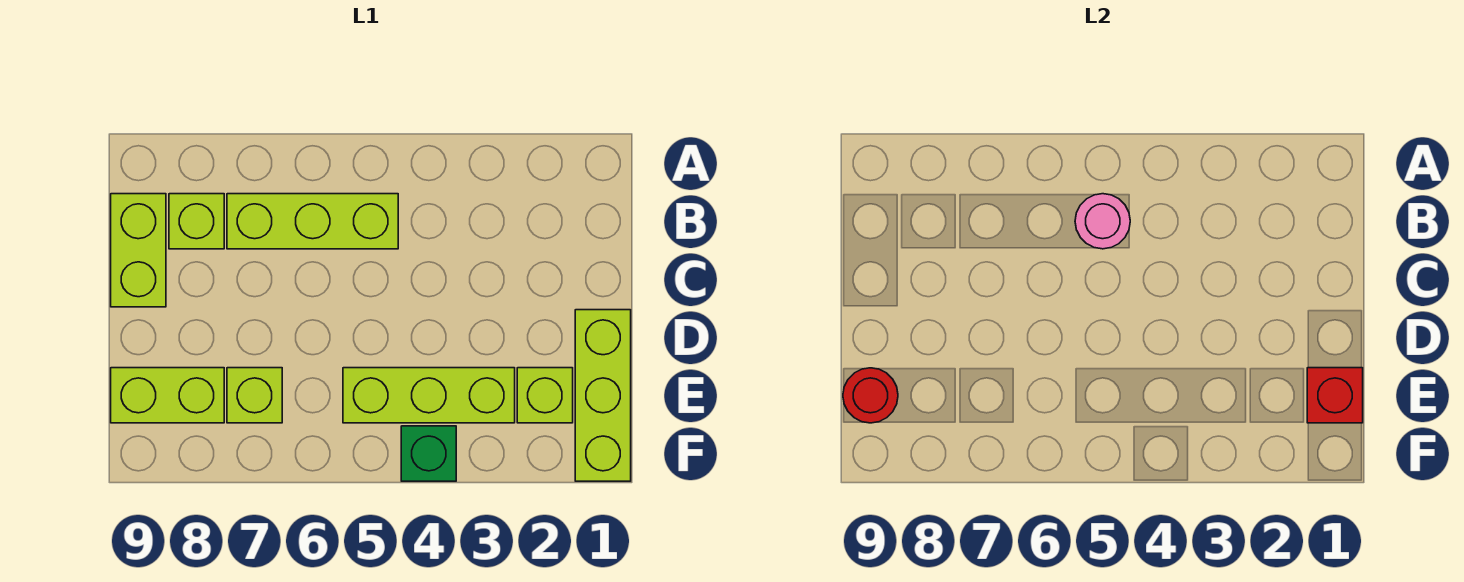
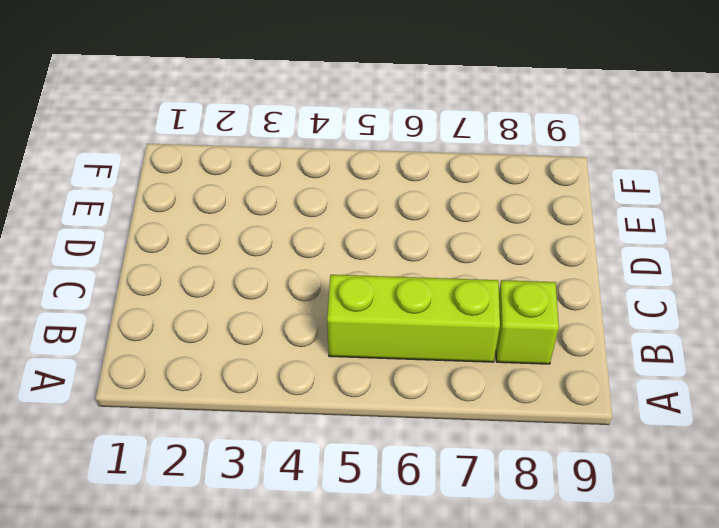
none -> lime brick B9:C9 level 1
none -> lime brick D1:F1 level 1
none -> lime brick E2 level 1

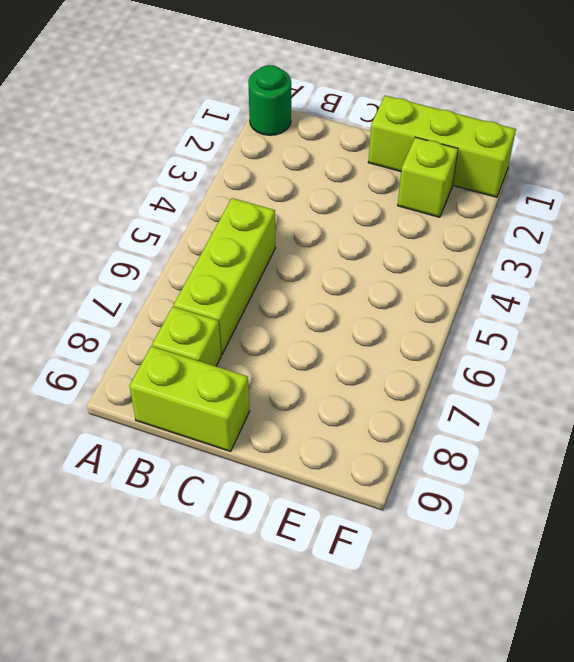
green round brick A1 level 1 -> none
none -> lime brick E3:E5 level 1
none -> lime brick E7 level 1
none -> lime brick E8:E9 level 1

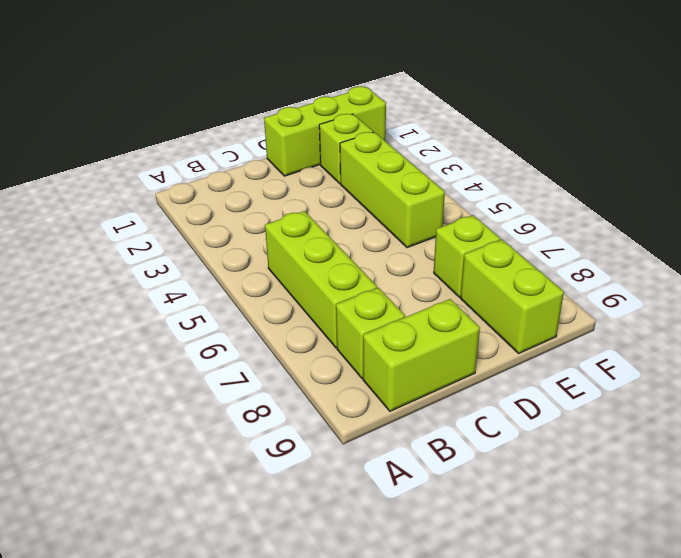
none -> green brick F4 level 1
none -> pink round brick B5 level 2
none -> red brick E1 level 2

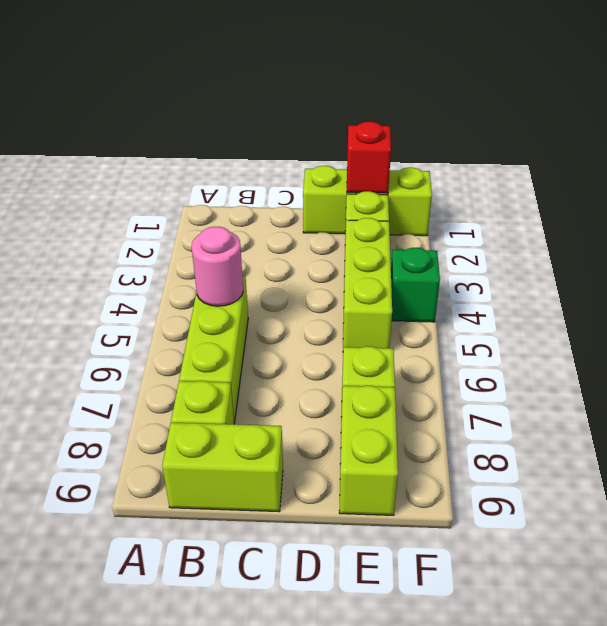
none -> red round brick E9 level 2

